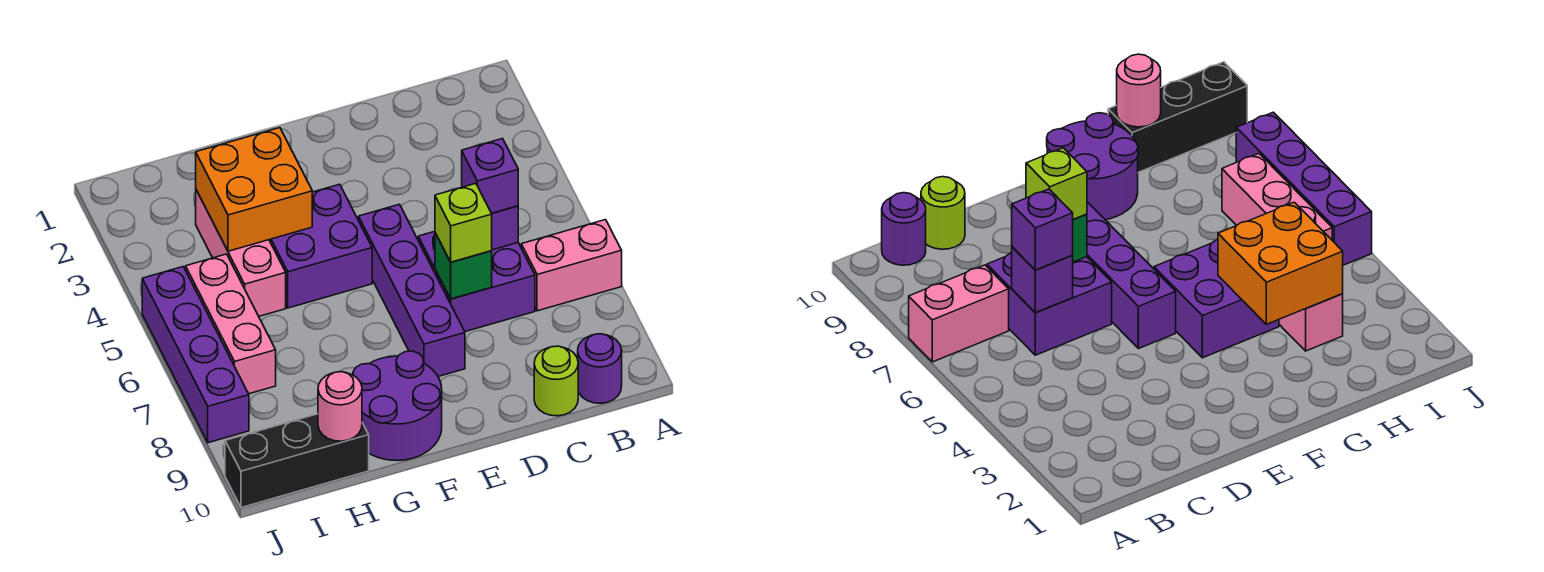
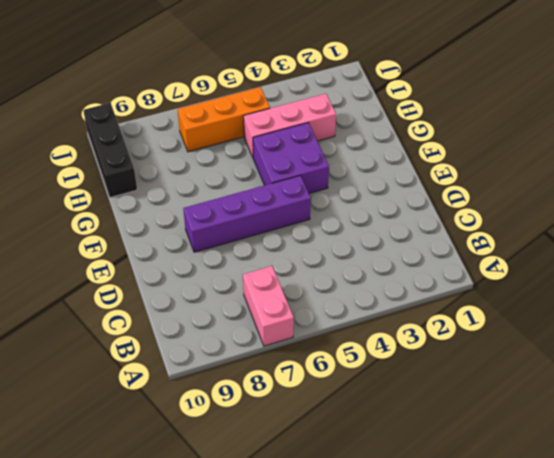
orange brick I5:I7 level 1 -> pink brick I5:I7 level 1
none -> purple round brick B10 level 1
none -> purple brick C6:D7 level 1
none -> lime round brick C10 level 1

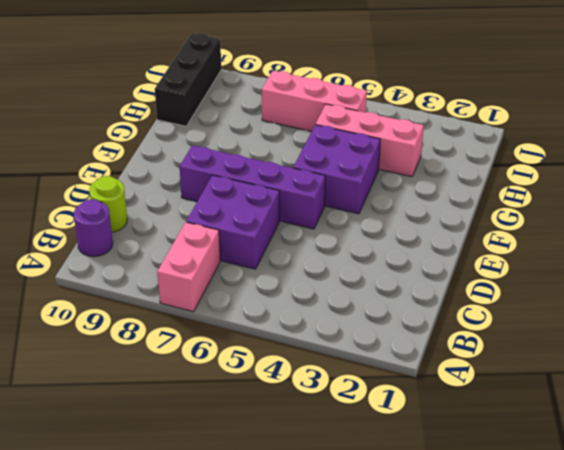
none -> purple round brick F9:G10 level 1
none -> purple brick J5:J8 level 1
none -> purple brick C6 level 2

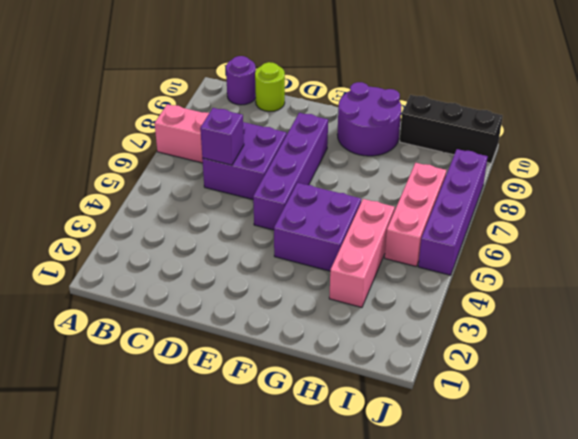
none -> green brick D7 level 2
none -> orange brick G3:H4 level 2
none -> pink round brick H10 level 2

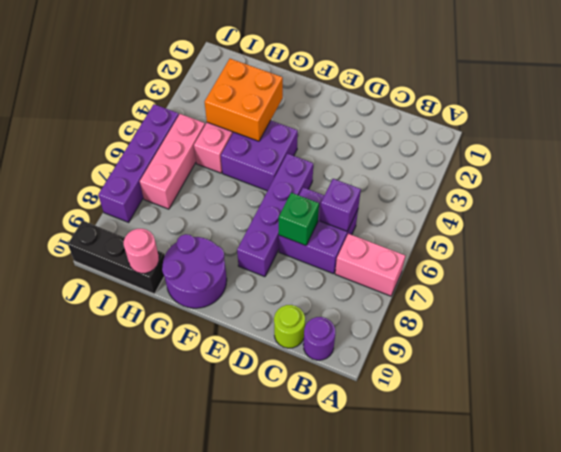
none -> purple brick C6 level 3
none -> lime brick D7 level 3

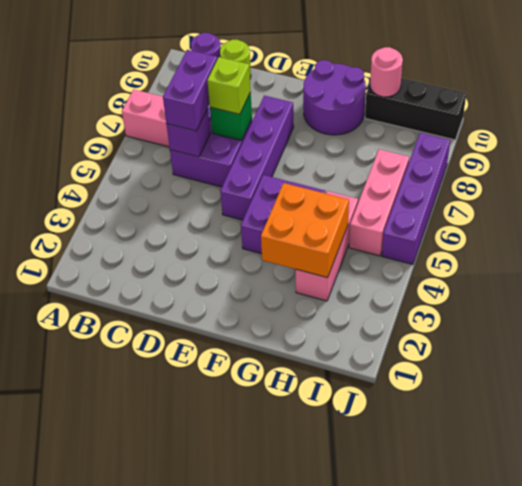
purple brick C6:C7 level 3 -> purple brick C6 level 3

